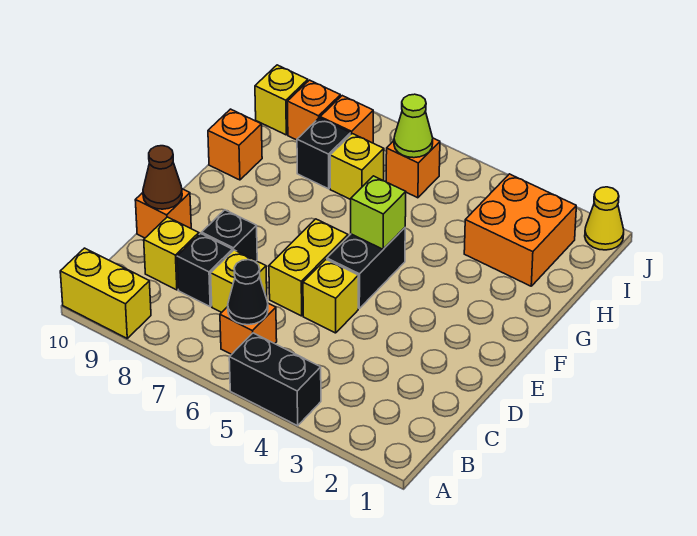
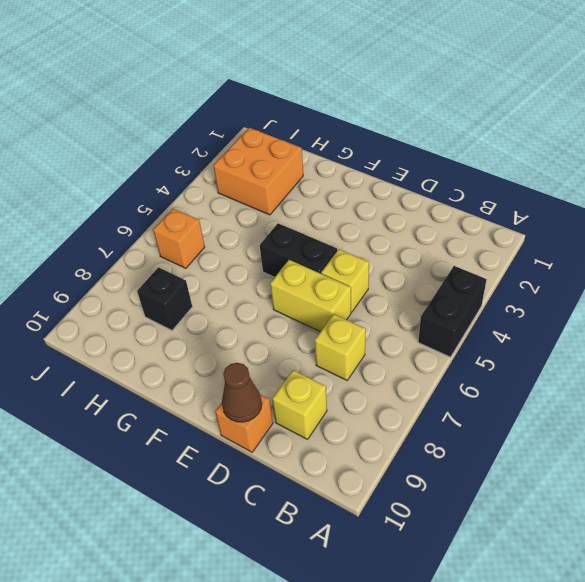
none -> yellow brick A9:A10 level 1
none -> orange brick B6 level 1
none -> black brick C8 level 1

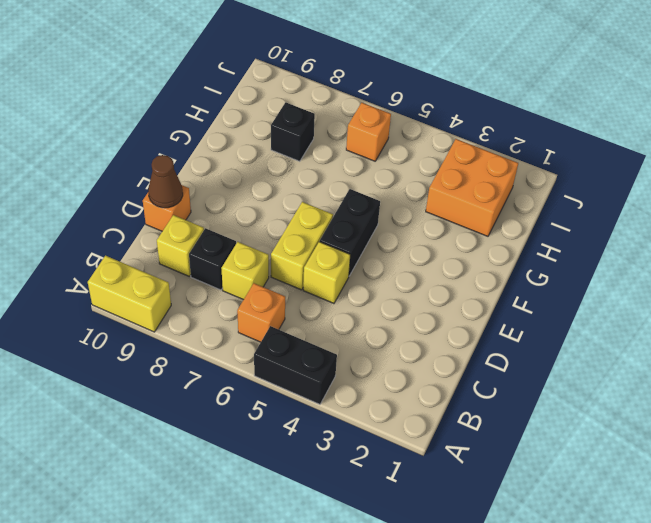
none -> black brick D8 level 1
none -> orange brick G10 level 1
none -> yellow brick H7 level 1

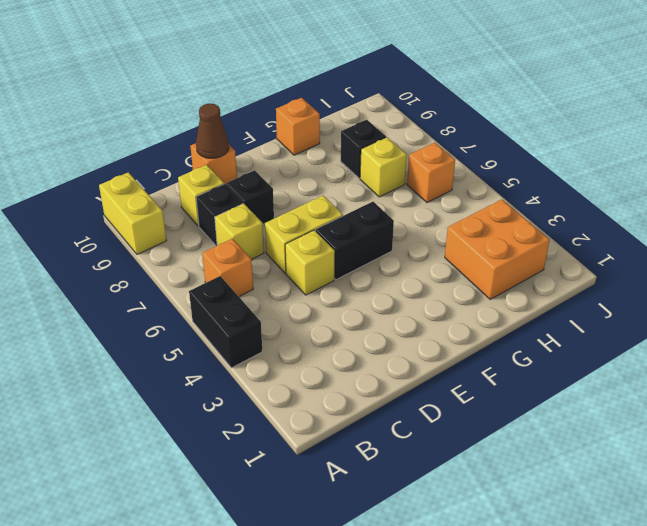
none -> orange brick I8 level 1
none -> orange brick I9 level 1
none -> yellow brick I10 level 1

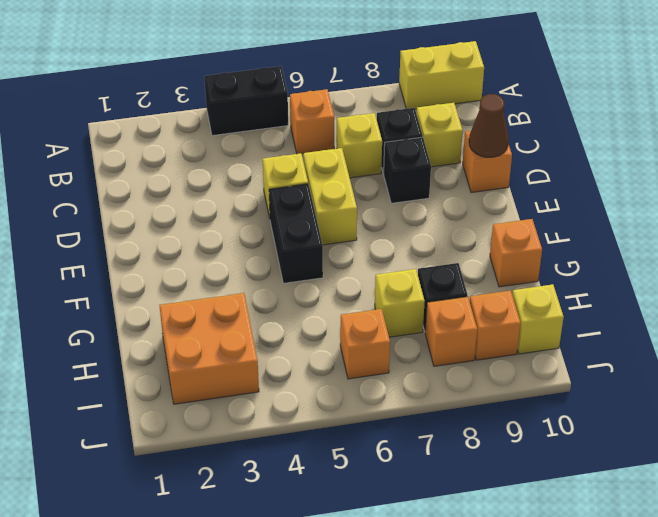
none -> yellow cone J1 level 1
none -> black cone B6 level 2
none -> lime brick F5 level 2

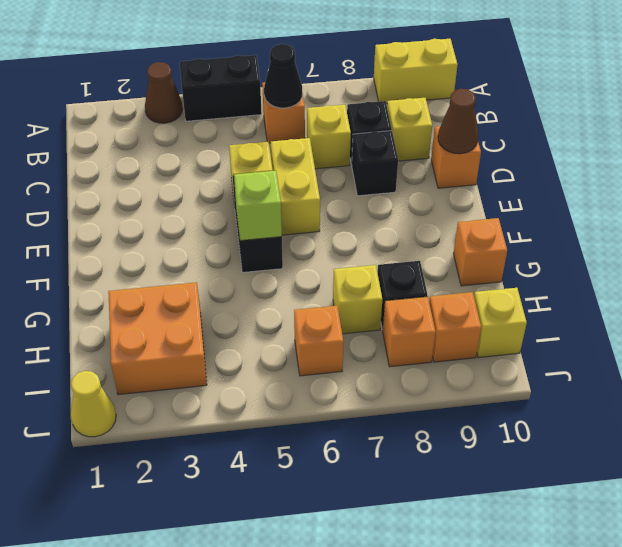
brown cone A3 level 1 -> none
none -> lime cone I6 level 2

